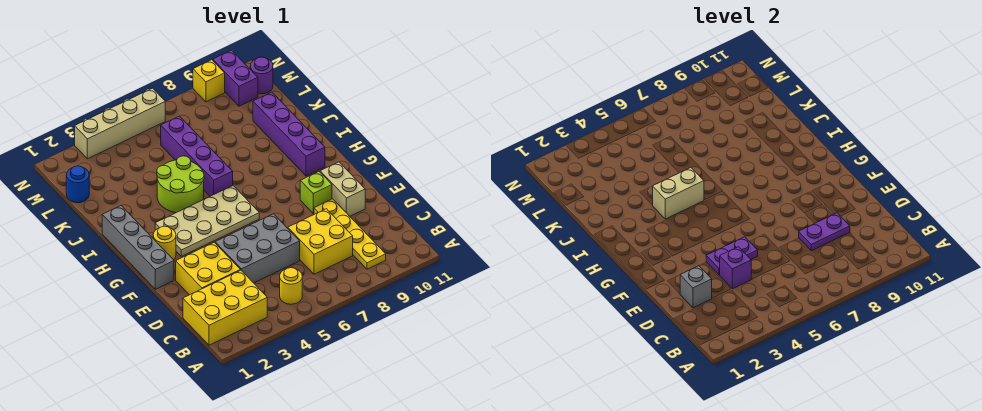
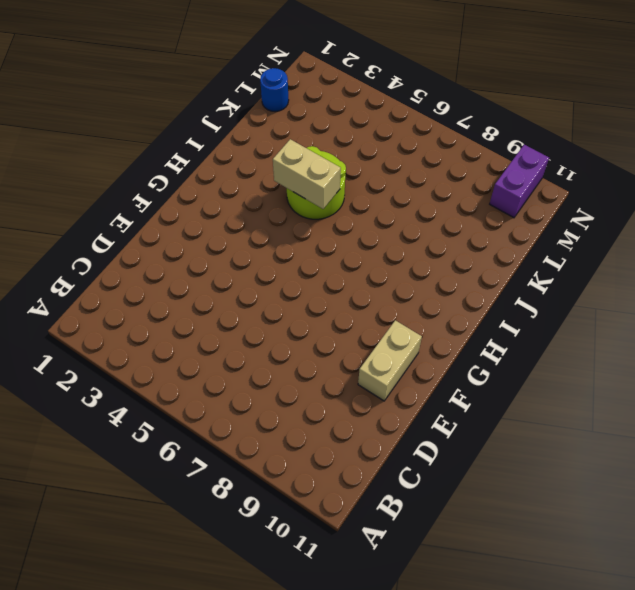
none -> yellow brick B1:C3 level 1
none -> yellow round brick B5 level 1
none -> yellow plate B9:E9 level 1

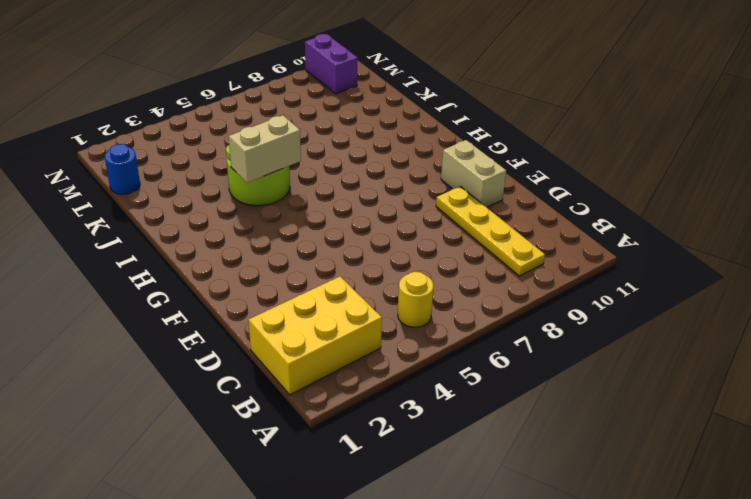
none -> yellow brick C7:D8 level 1
none -> yellow brick D2:E3 level 1
none -> grey brick D4:E6 level 1

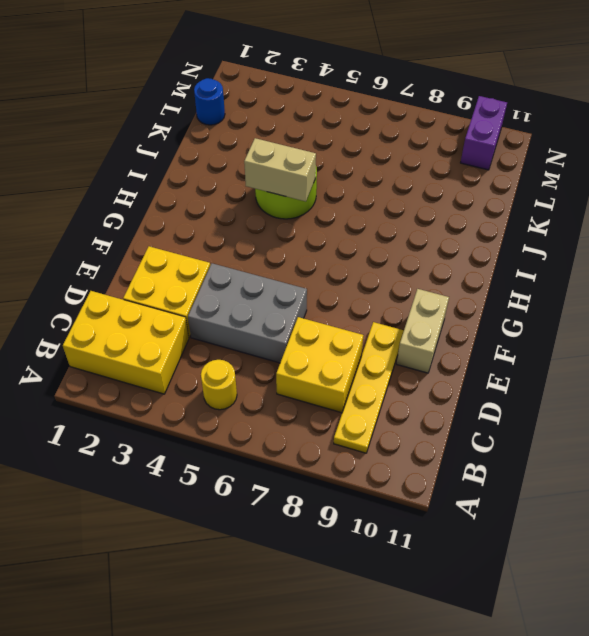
none -> grey brick F1:I1 level 1
none -> lime brick F9 level 1
none -> yellow round brick G2 level 1

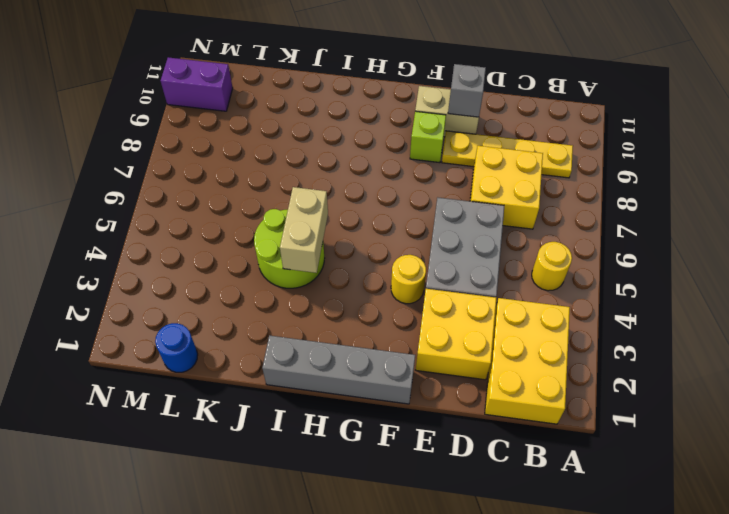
grey brick E10 level 2 -> grey brick D2 level 2
yellow round brick F4 level 1 -> yellow round brick G2 level 1
none -> tan plate G3:H6 level 1
none -> purple brick H10:K10 level 1
none -> purple brick I6:L6 level 1

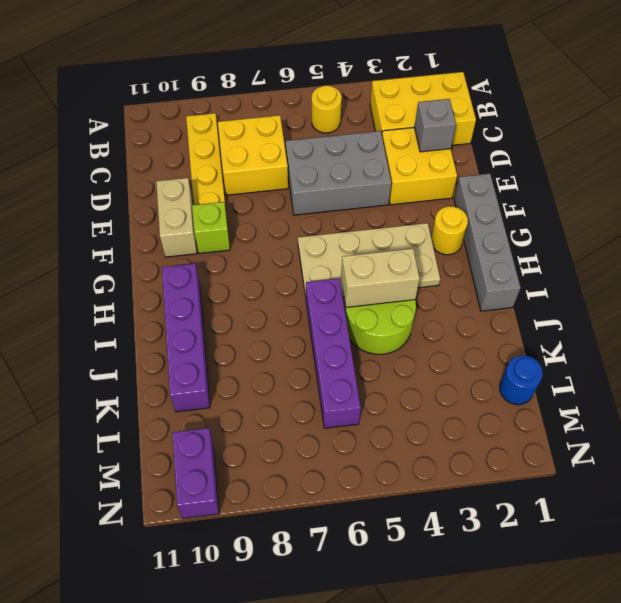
none -> purple round brick M11 level 1
none -> tan brick N3:N6 level 1
none -> yellow brick N9 level 1

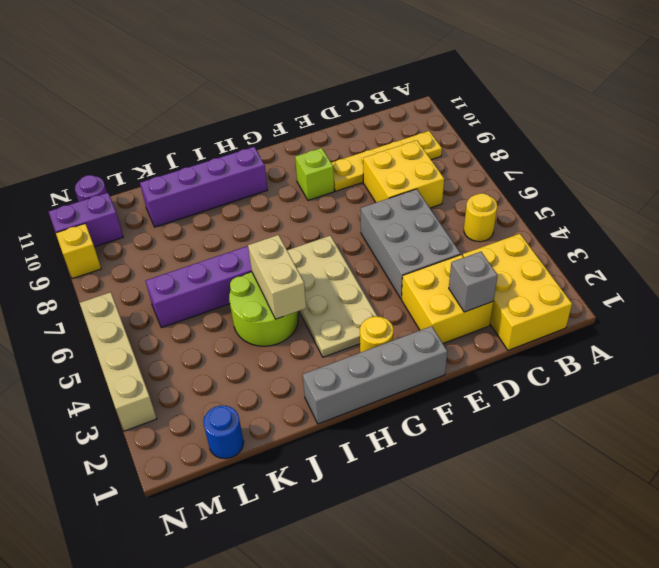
none -> tan brick E10:F10 level 1
none -> purple brick D4 level 2
none -> purple plate D8:D9 level 2

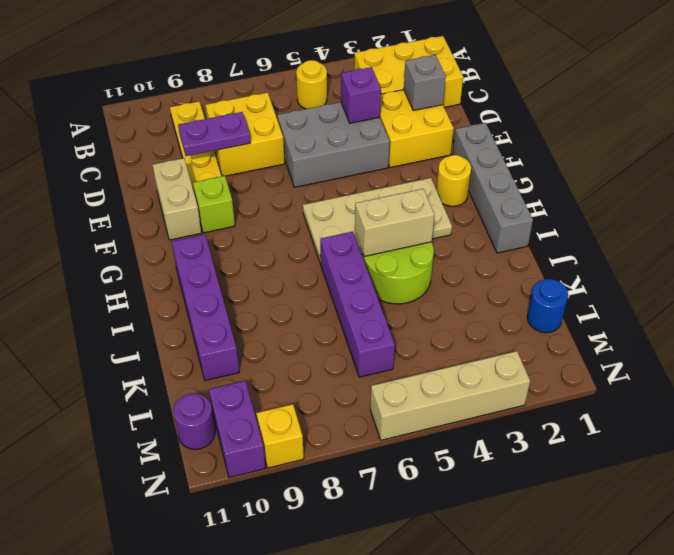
none -> purple plate E4:E5 level 2

